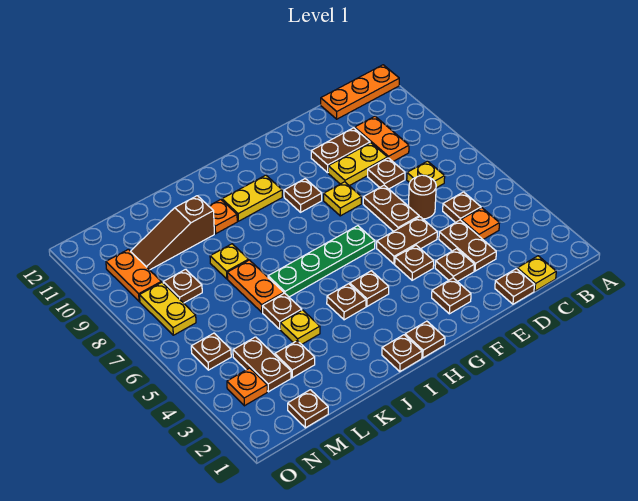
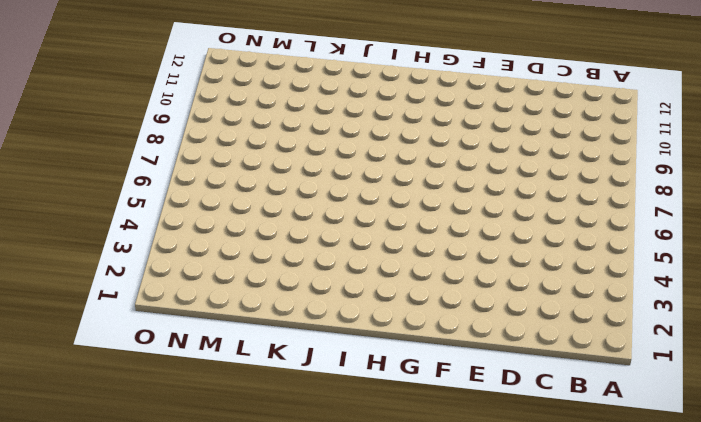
none -> orange plate A12:C12 level 1
none -> yellow plate C1 level 1
none -> orange plate C4 level 1
none -> brown plate C5 level 1

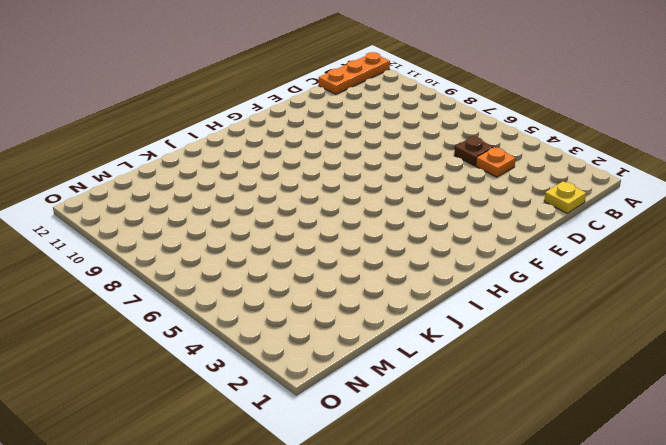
none -> yellow plate C7 level 1
none -> orange plate C9:C10 level 1
none -> brown plate D1 level 1
none -> brown plate D3:D4 level 1

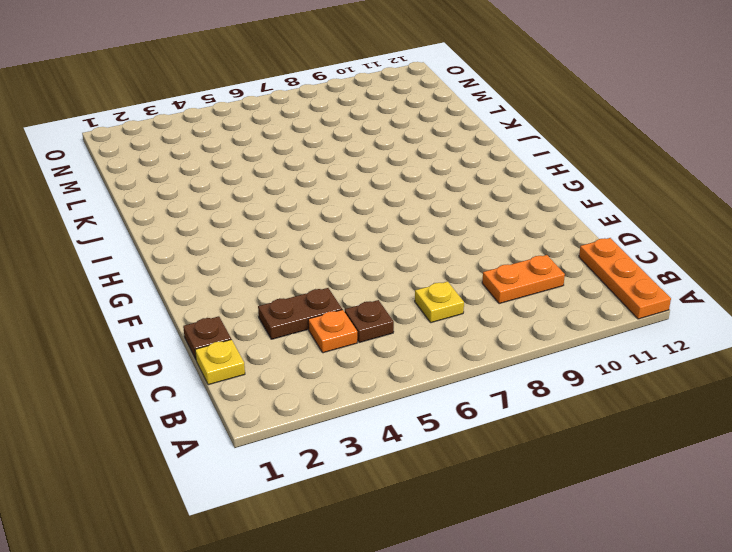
none -> brown round brick D6 level 1
none -> brown plate D8 level 1
none -> yellow plate D9:E9 level 1
none -> brown plate D10:E10 level 1

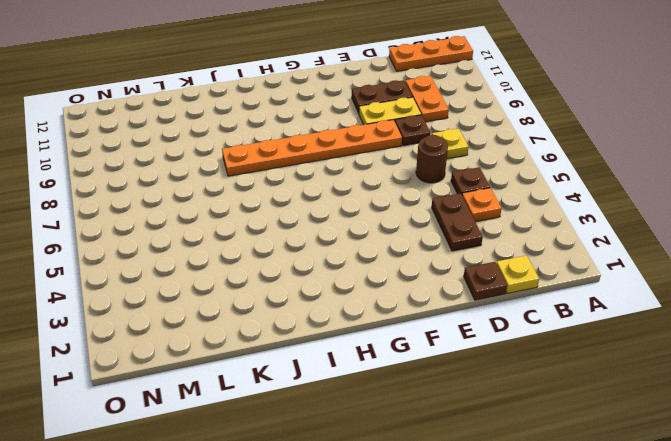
orange plate E8:J8 level 1 -> yellow plate F8 level 1
none -> brown plate E3 level 1
none -> brown plate E5:F5 level 1
none -> brown plate E6:E7 level 1
none -> brown plate F2 level 1

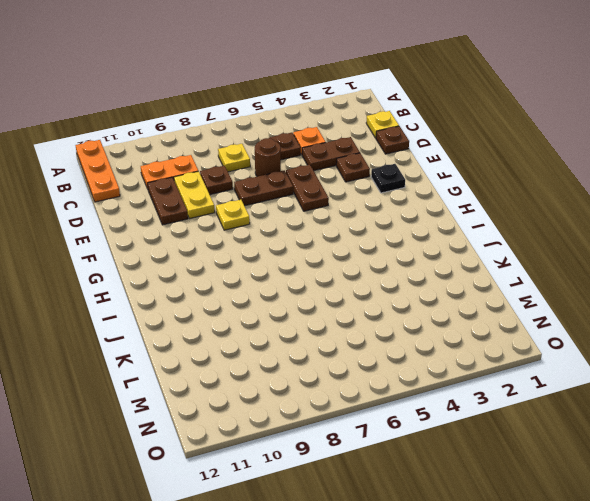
black plate F2 level 1 -> brown plate F2 level 1
none -> brown plate F4 level 1
none -> green plate G6:J6 level 1
none -> brown plate G9 level 1
none -> brown plate H1 level 1

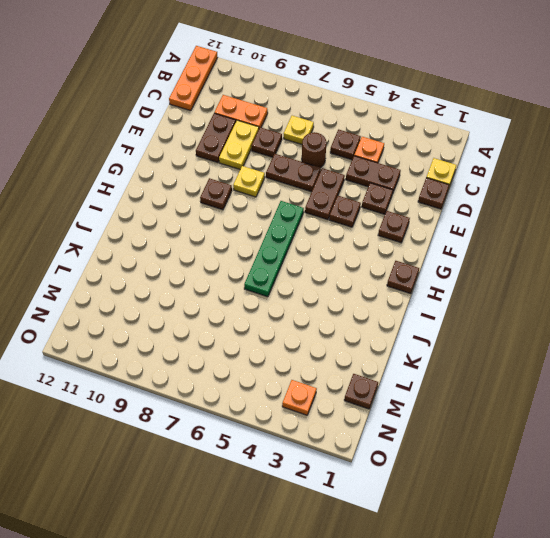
none -> brown plate H4 level 1
none -> yellow plate H10:I10 level 1
none -> brown plate I1 level 1
none -> brown plate I4 level 1

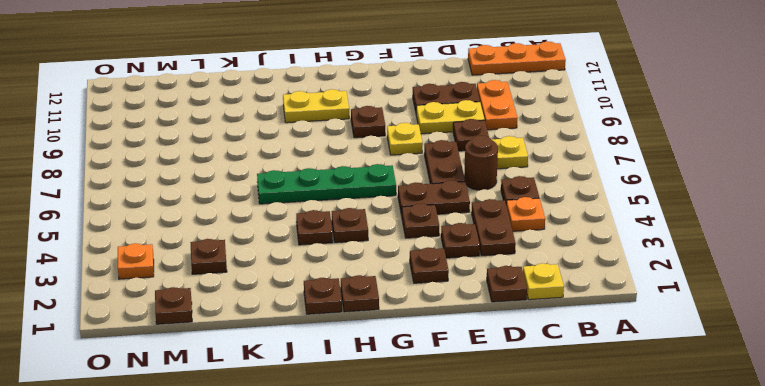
none -> orange plate J10 level 1
none -> yellow plate K4 level 1
none -> brown plate K5 level 1
none -> orange plate K6:K7 level 1

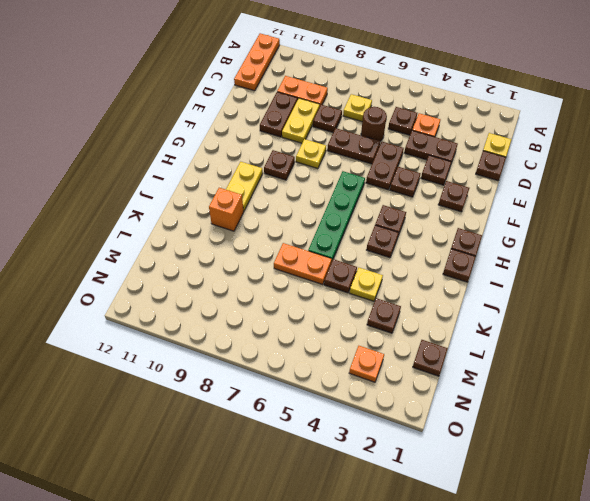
orange brick J10 level 1 -> orange plate J10 level 1
none -> yellow plate K8 level 1
none -> brown slope K10:M10 level 1 top K
none -> brown plate M3:M4 level 1
none -> brown plate M8 level 1

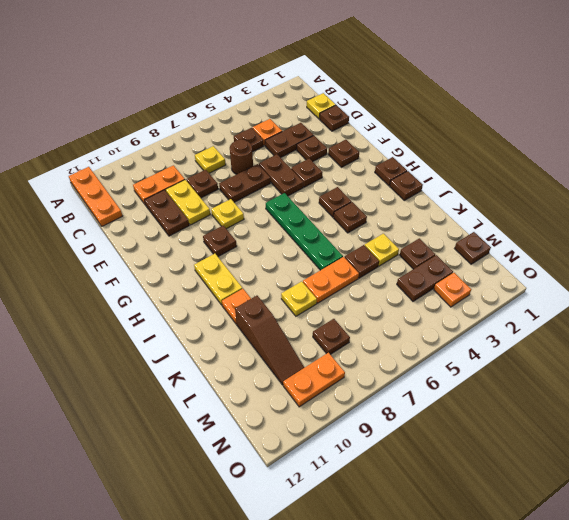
none -> brown plate N5 level 1
none -> yellow plate N7:N8 level 1

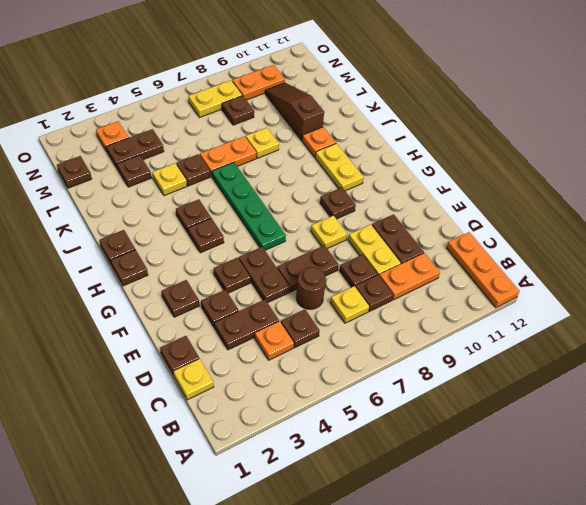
brown plate C8 level 1 -> brown plate N5 level 1

